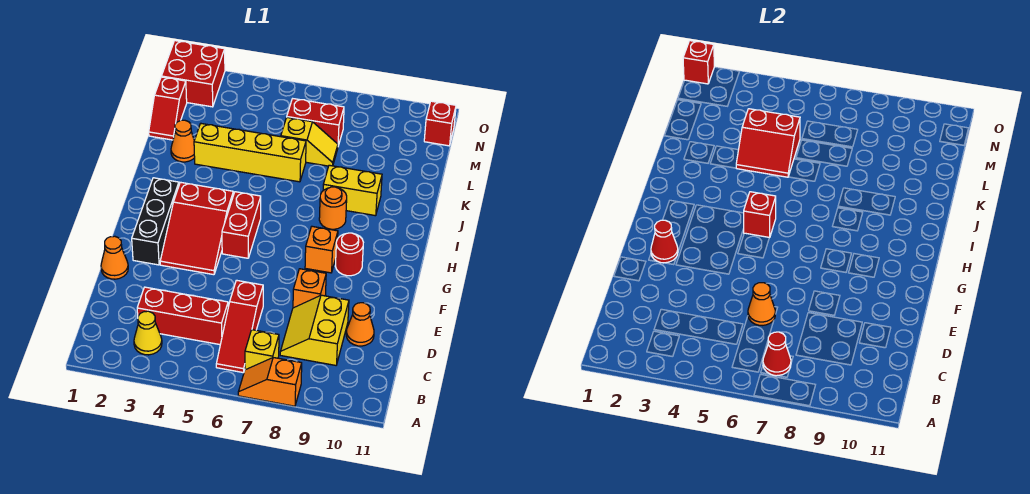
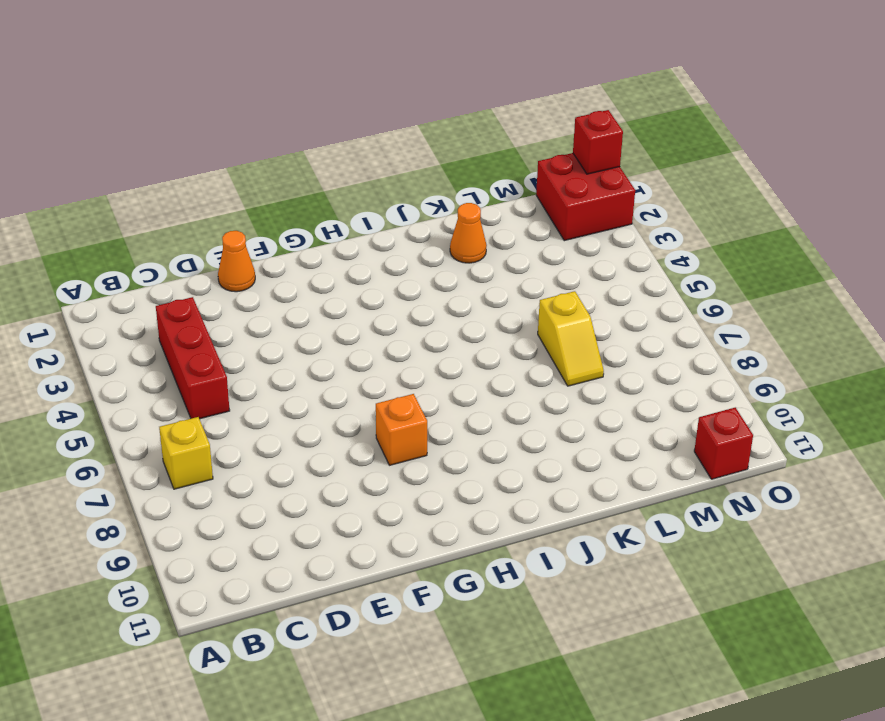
none -> orange slope A7:A8 level 1 top 8
none -> yellow cone B3 level 1
none -> red slope B6:D6 level 1 top D

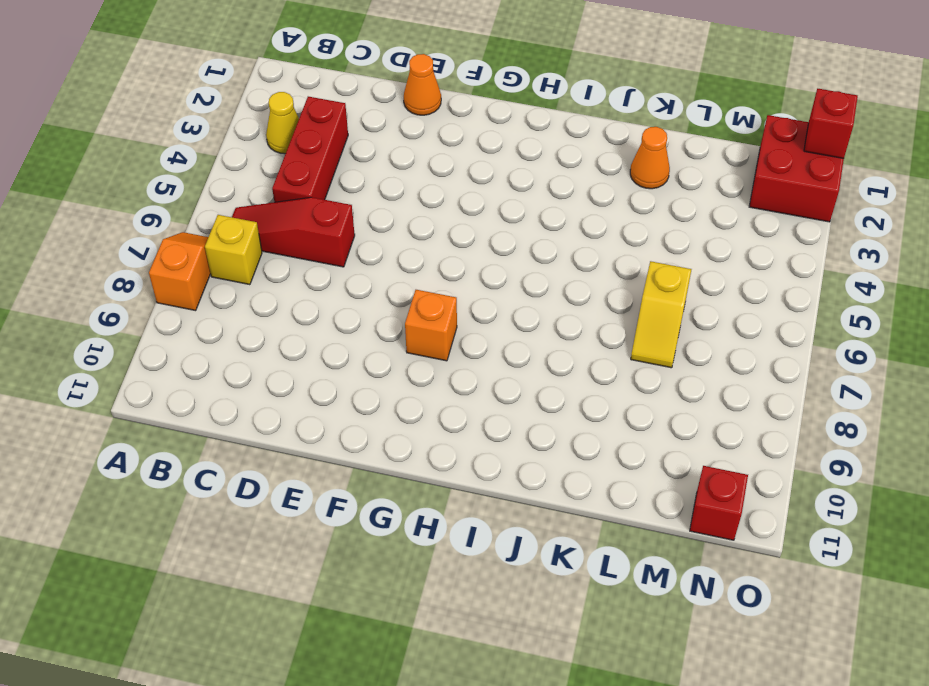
none -> yellow slope C8:D9 level 1 top 9
none -> orange cone D10 level 1
none -> orange brick E8 level 1

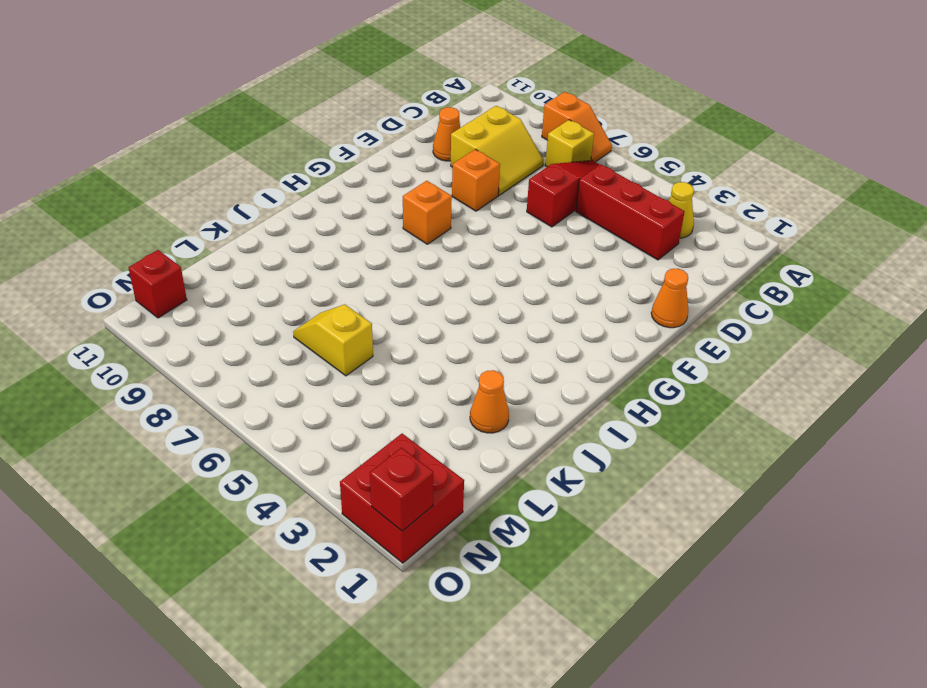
none -> black brick F2:H2 level 1
none -> red slope F3:H4 level 1 top H
none -> red brick G5:H5 level 1

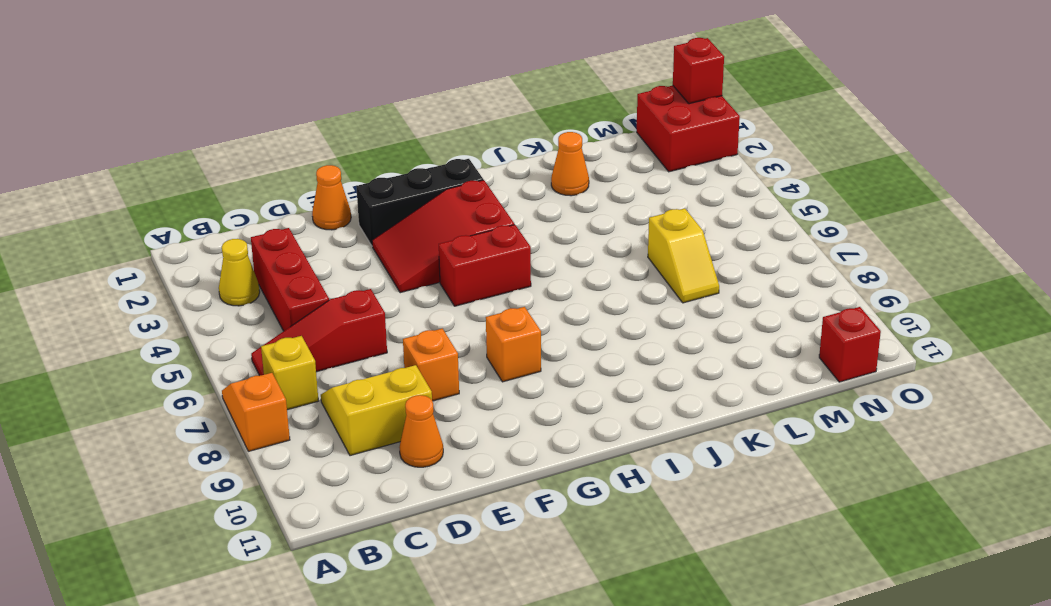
none -> red round brick G9 level 1
none -> orange round brick I8 level 1
none -> yellow brick J8:J9 level 1

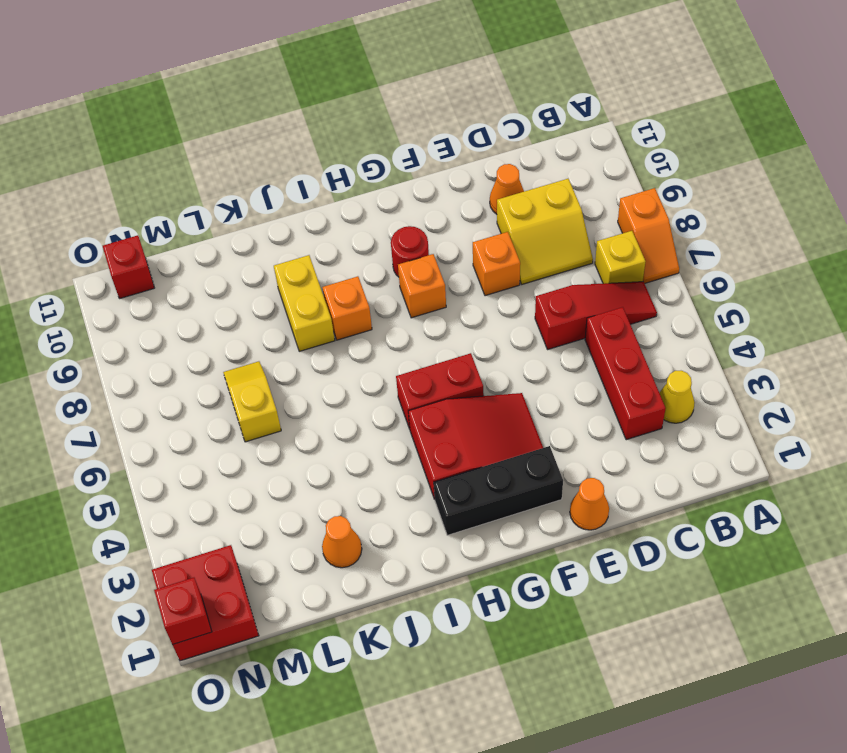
orange brick I8 level 1 -> orange round brick I8 level 1
none -> yellow brick K3:K6 level 1
none -> red slope L1:M1 level 1 top M
none -> red brick M6:M7 level 1

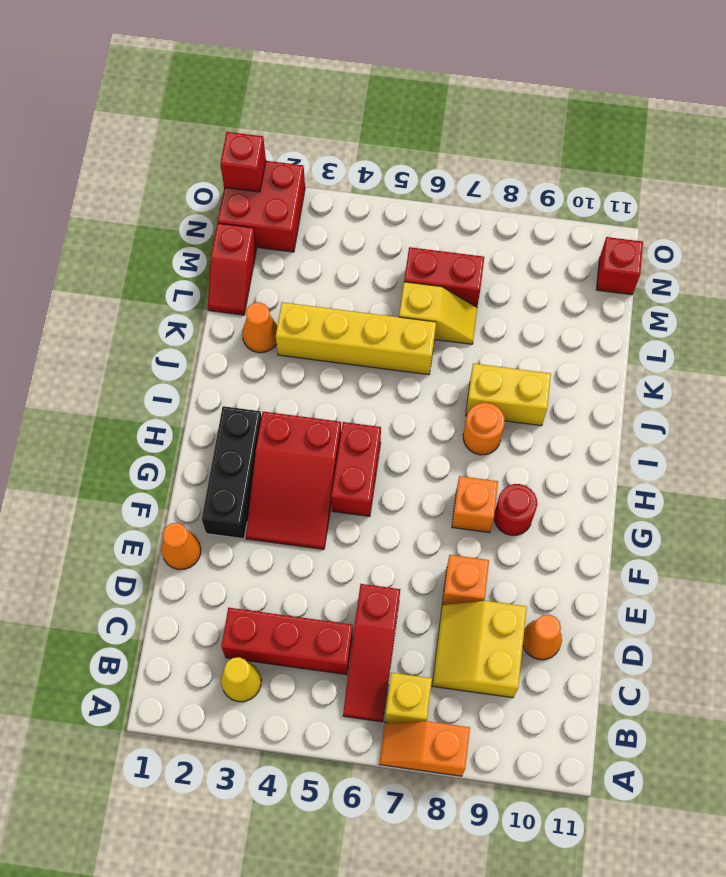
none -> red cone B7 level 2
none -> orange cone D6 level 2
none -> red cone F2 level 2

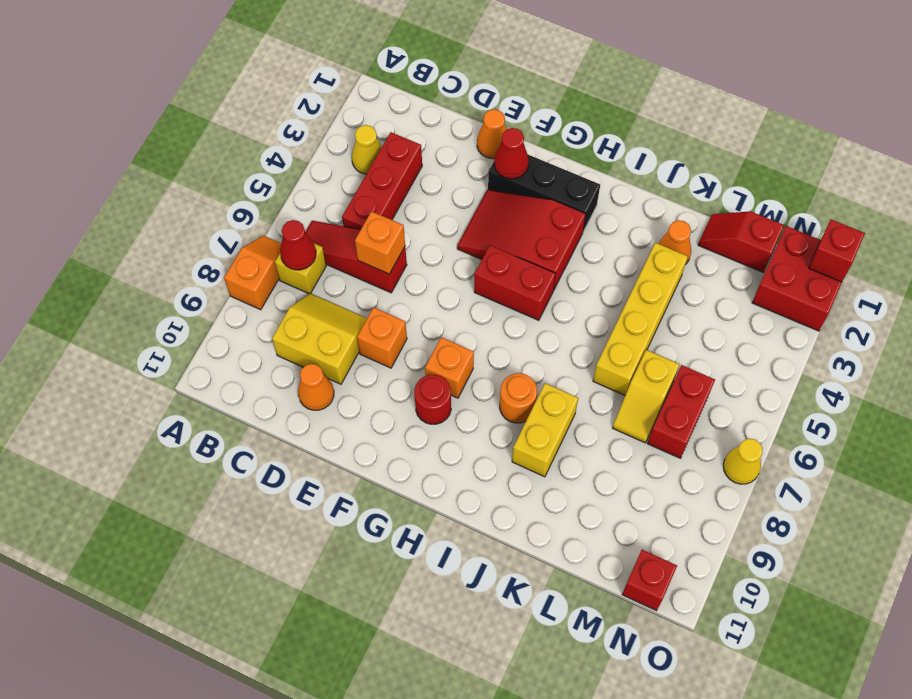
orange brick D6 level 2 -> orange cone D6 level 2
yellow cone O7 level 1 -> none
none -> red brick H5 level 2
none -> red slope K4:L5 level 2 top L

